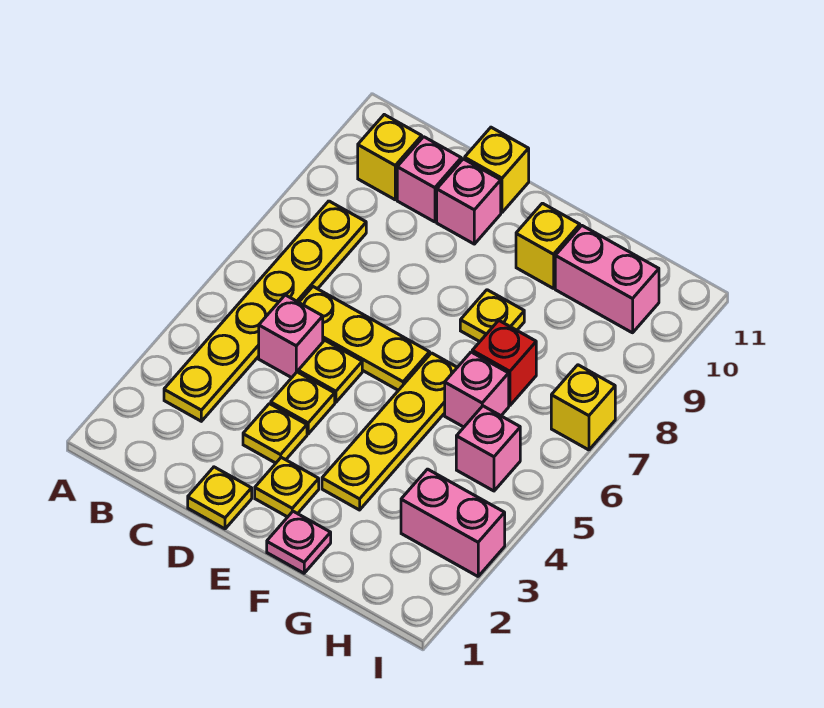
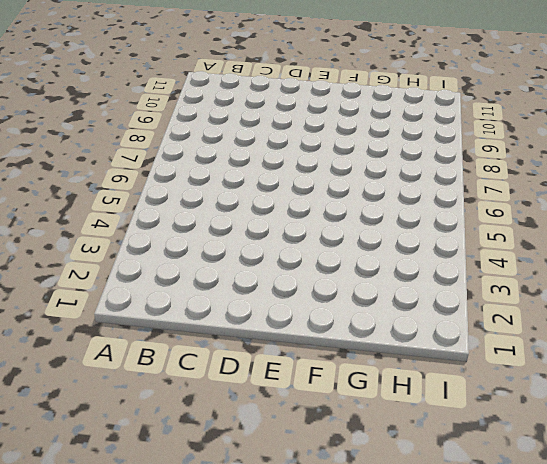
none -> yellow plate B3:B8 level 1
none -> yellow brick B10 level 1
none -> pink brick C5 level 1

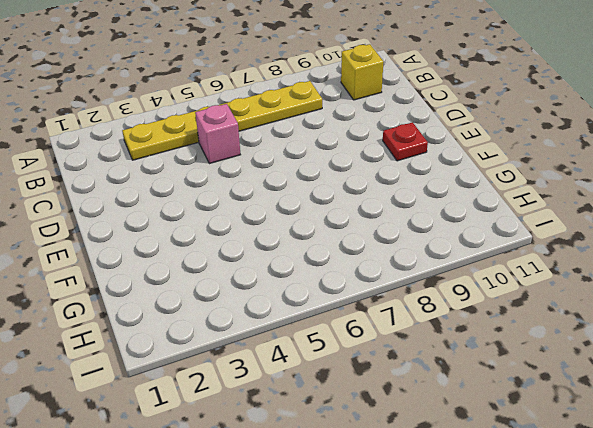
red plate E10 level 1 -> none
none -> yellow plate C6:E6 level 1
none -> pink brick C10 level 1
none -> yellow plate D1 level 1

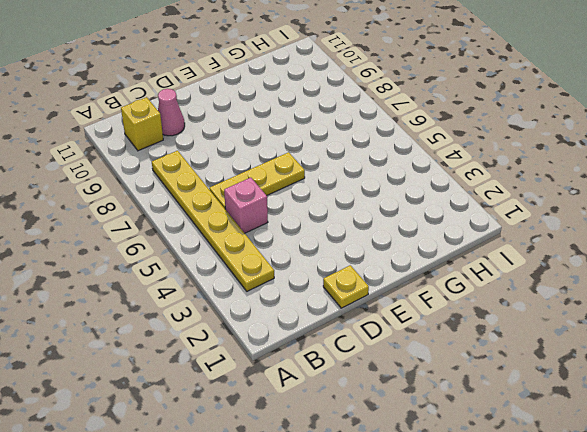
pink cone C10 level 1 -> pink brick C10 level 1
none -> yellow plate D3 level 1
none -> yellow plate D4 level 1
none -> yellow plate D5 level 1

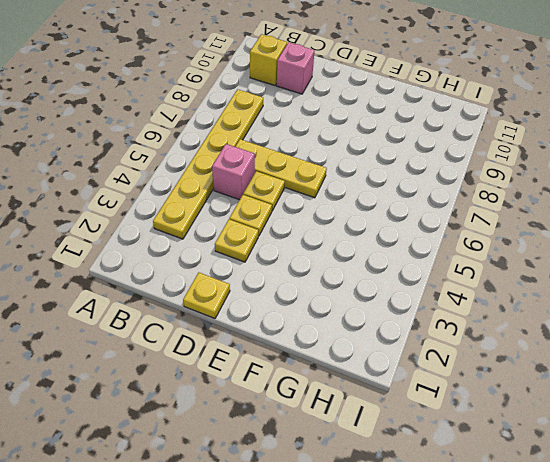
none -> pink brick D10 level 1
none -> yellow brick D11 level 1
none -> yellow plate E2 level 1

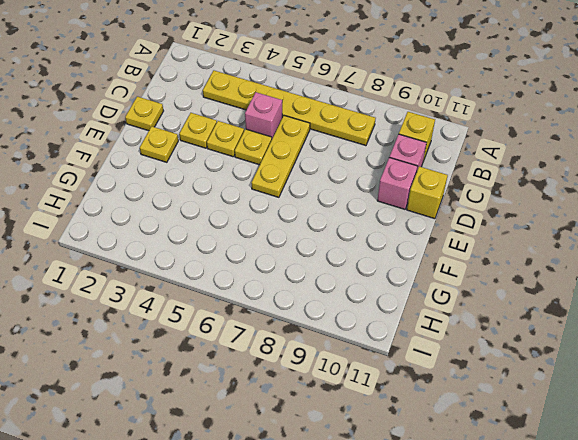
none -> pink plate F1 level 1
none -> yellow plate F3:F6 level 1
none -> yellow plate F8 level 1

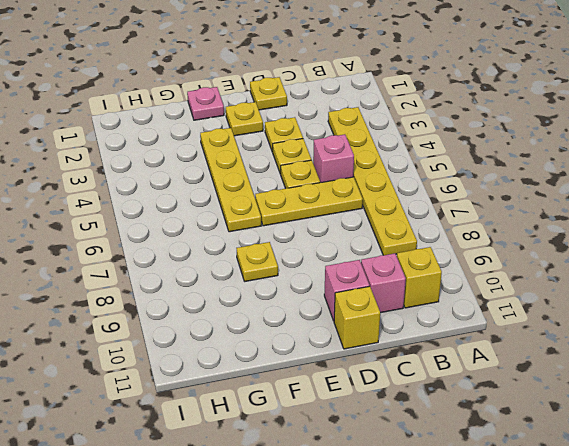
none -> yellow brick F10 level 1
none -> pink brick G6 level 1
none -> red brick G7 level 1

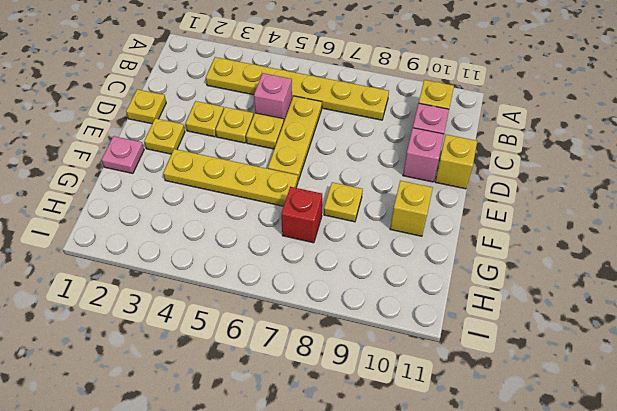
none -> pink brick G6 level 1
none -> pink brick G10:H10 level 1
none -> pink brick H3:I3 level 1

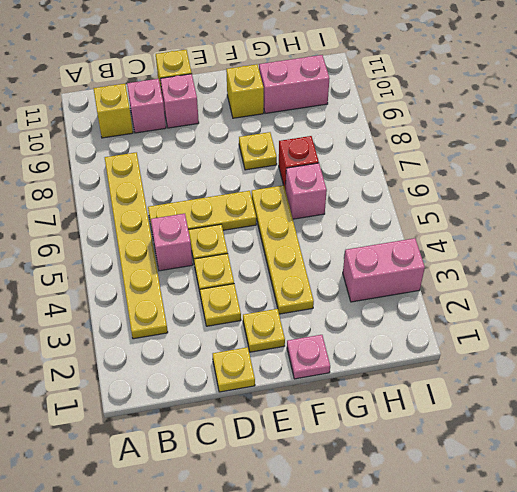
none -> pink brick H5 level 1
none -> yellow brick I7 level 1

